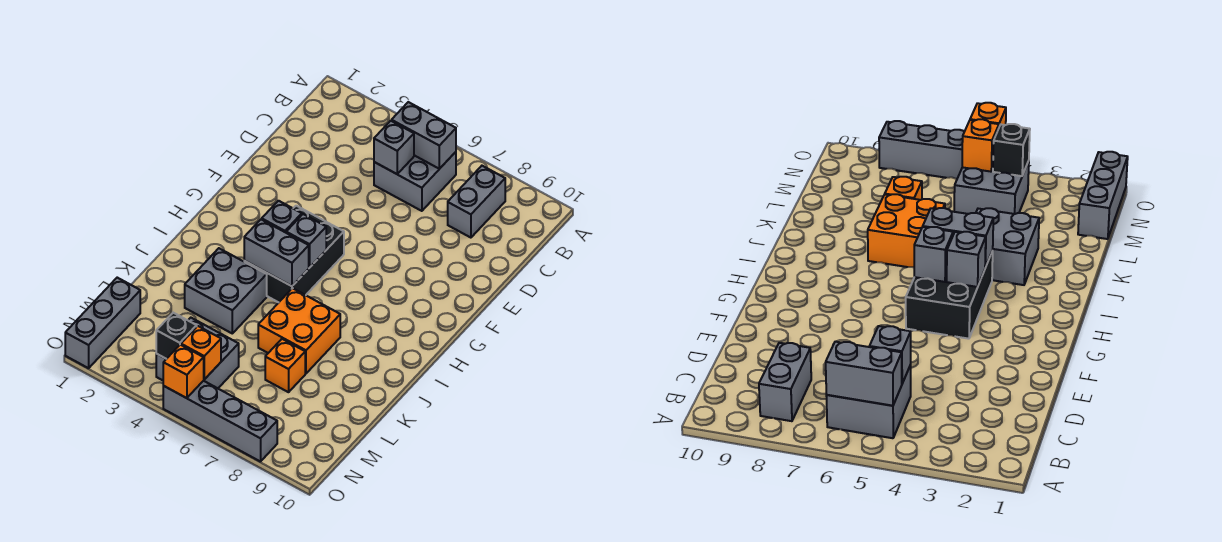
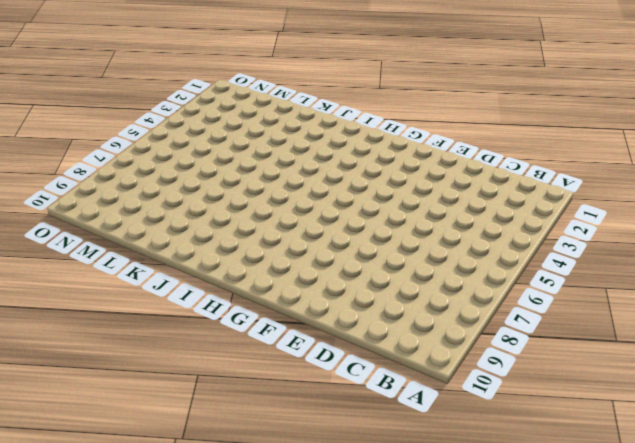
none -> grey brick B5:C6 level 1
none -> grey brick B8:C8 level 1
none -> black brick G4:I5 level 1

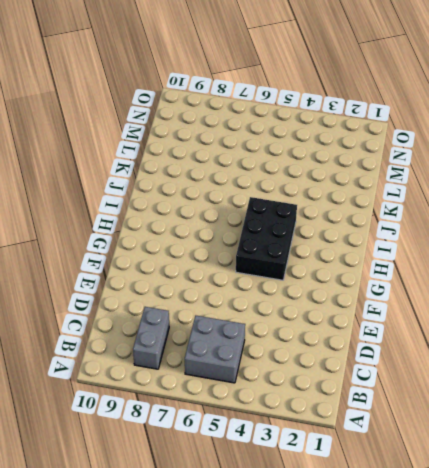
none -> grey brick J3:K4 level 1
none -> orange brick J6:K7 level 1
none -> orange brick L7 level 1

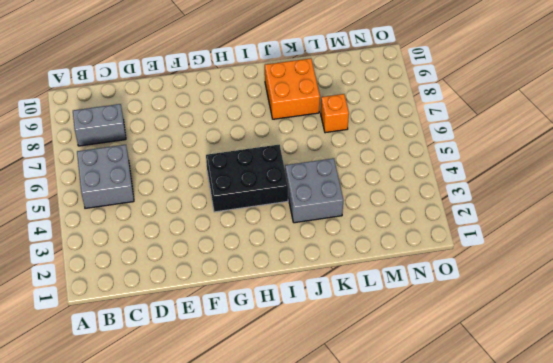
orange brick J8:K9 level 1 -> orange brick J6:K7 level 1
none -> grey brick M1:O1 level 1
none -> grey brick M4:N5 level 1
none -> grey brick O5:O8 level 1

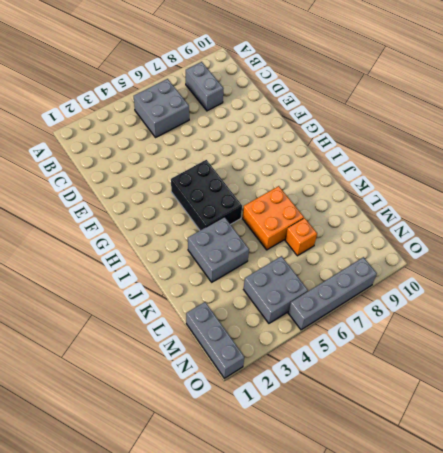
none -> grey brick B5:B6 level 2
none -> grey brick C5 level 2
none -> grey brick H4 level 2

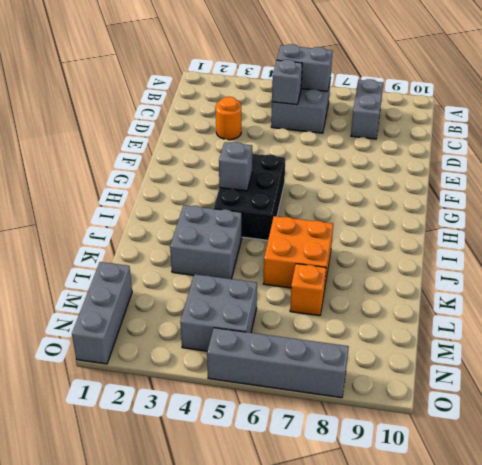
orange round brick D3 level 1 -> none
none -> grey brick H5 level 2
none -> grey brick I4:I5 level 2
none -> black brick N4 level 2

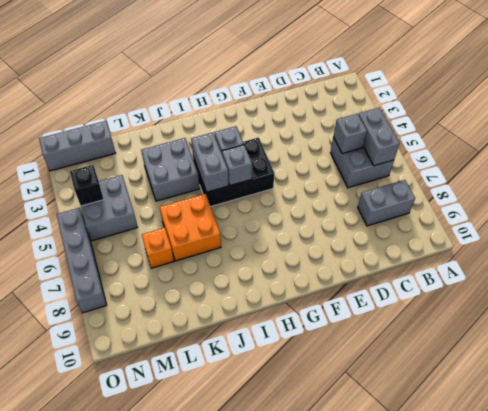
none -> orange brick N5 level 2
none -> orange brick O5 level 2

